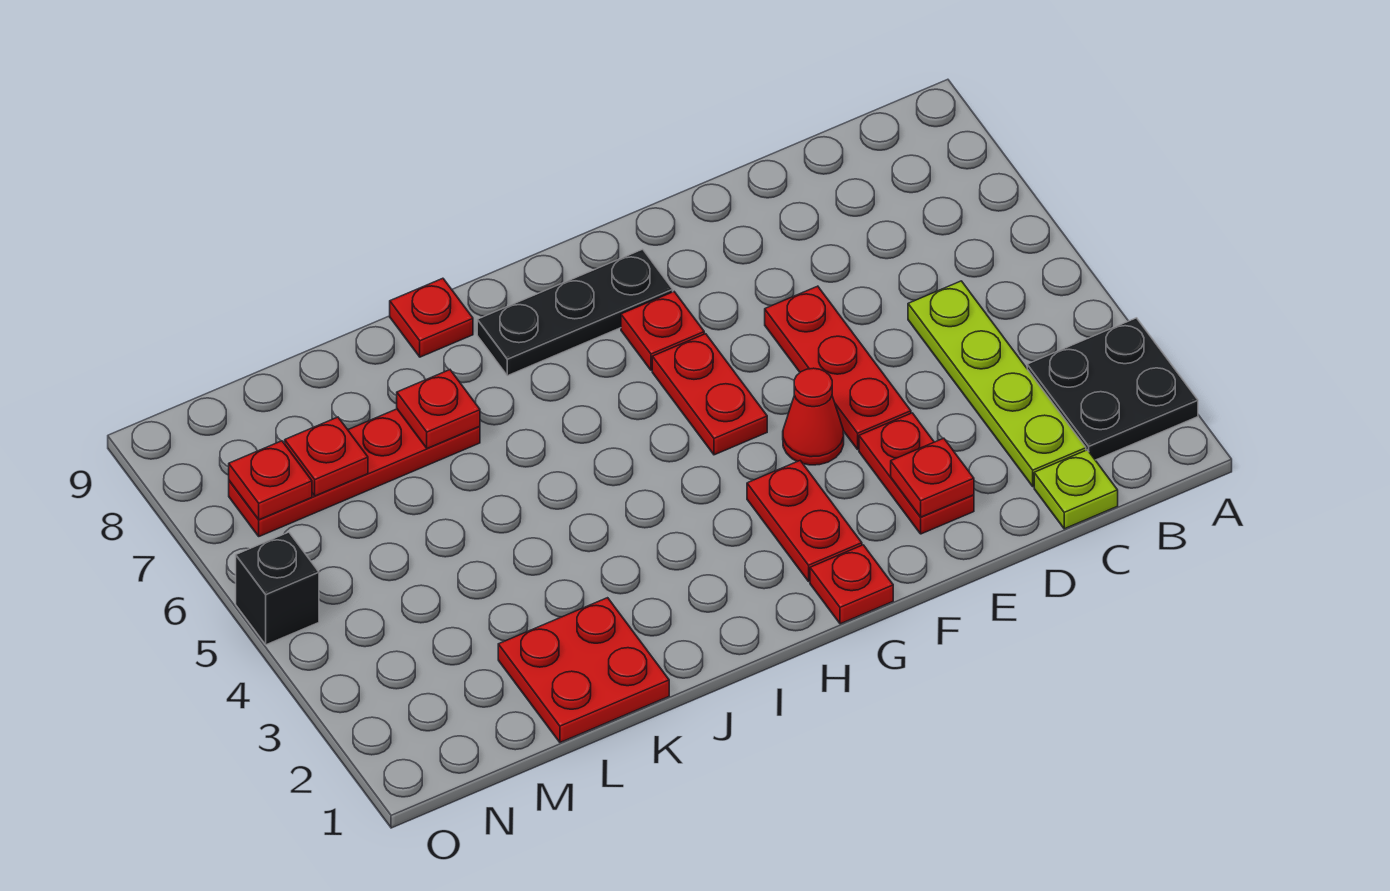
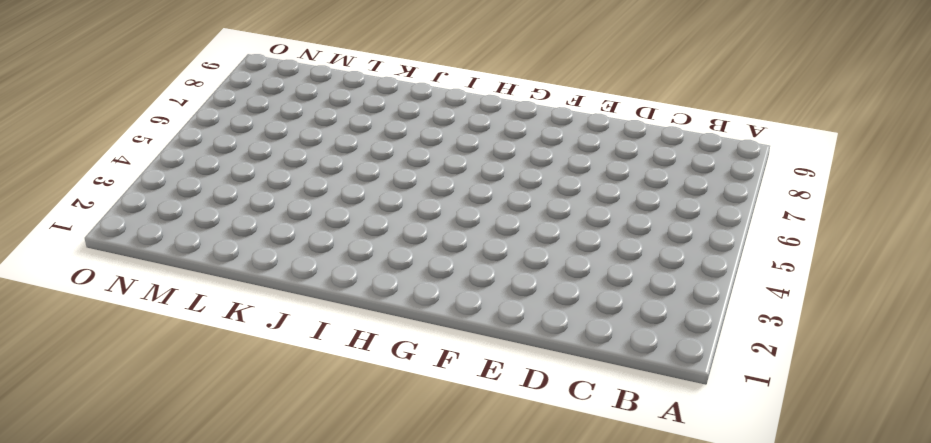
none -> black plate A2:B3 level 1
none -> lime plate C1 level 1
none -> lime plate C2:C5 level 1

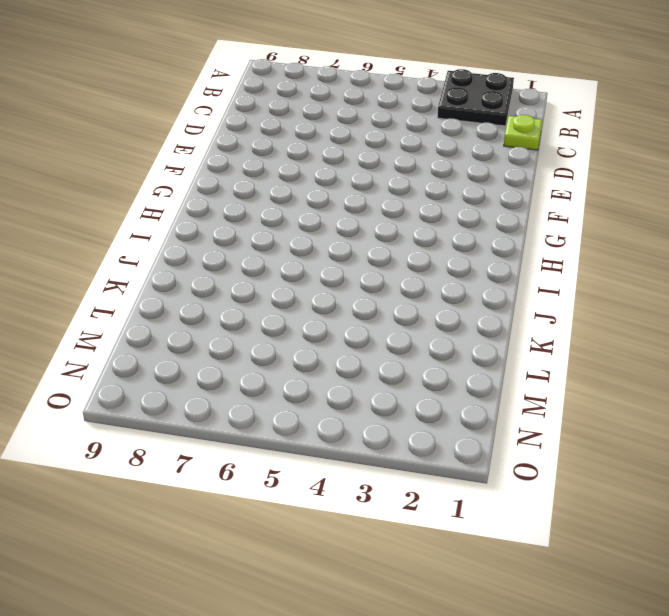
none -> lime plate C2:C5 level 1
none -> red plate E2:E3 level 1
none -> red plate E4:E6 level 1

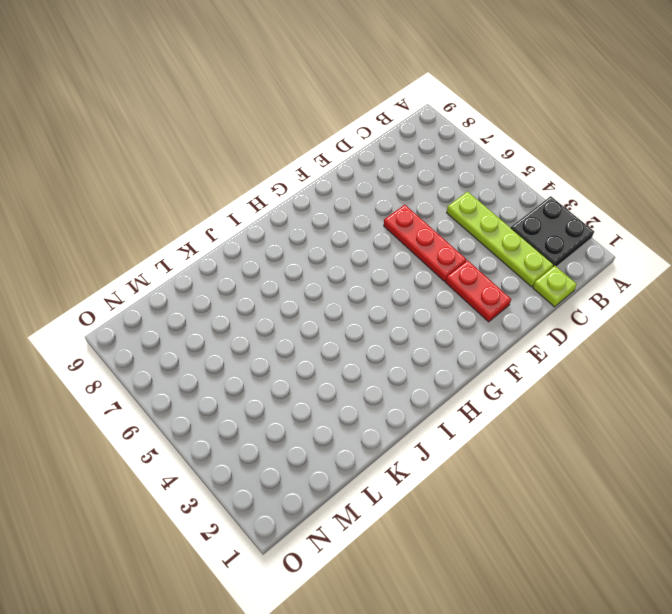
none -> red cone F4 level 1
none -> red plate G1 level 1
none -> red plate G2:G3 level 1

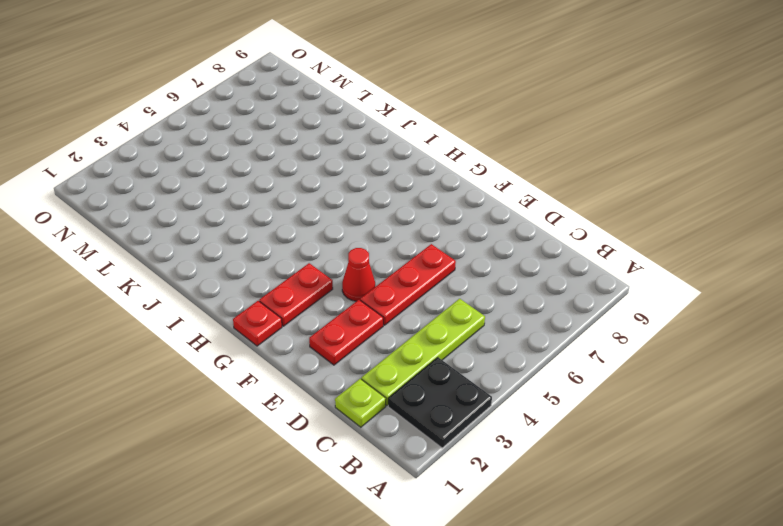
none -> red plate G5:G6 level 1
none -> red plate G7 level 1
none -> black plate G8:I8 level 1

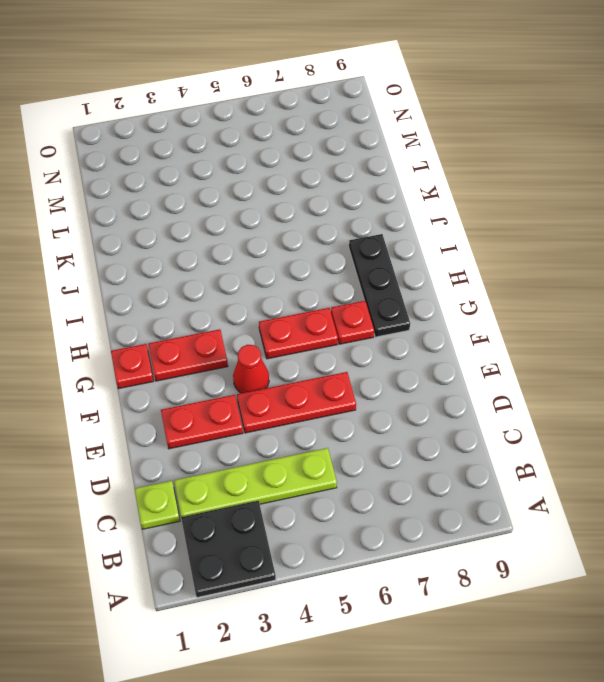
none -> red plate J9 level 1
none -> red plate K1:L2 level 1
none -> red plate K7:N7 level 1

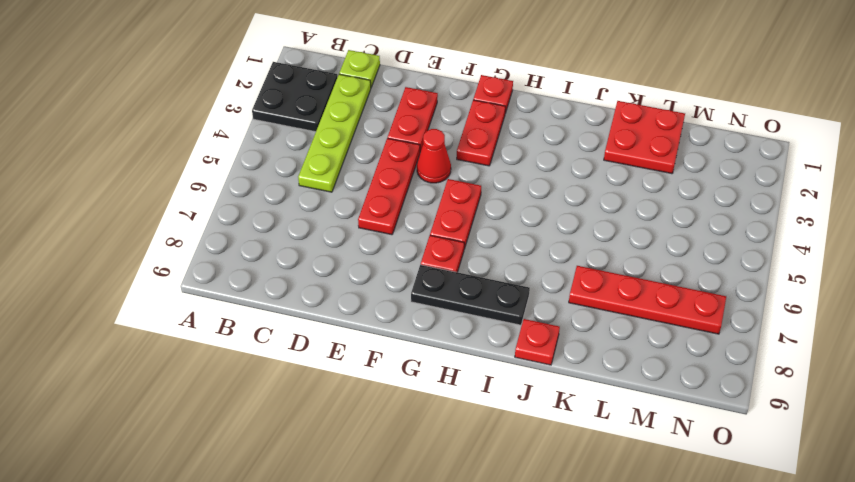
none -> black brick O5 level 1
none -> red plate E2 level 2
none -> red plate K7 level 2

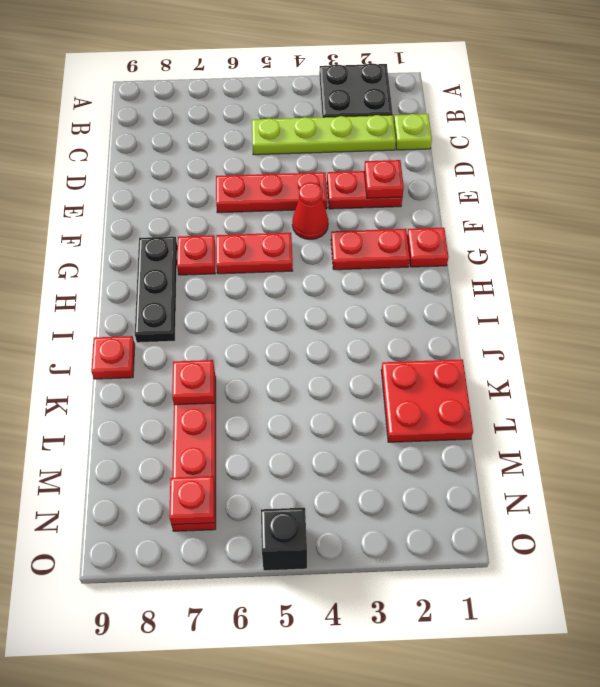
none -> red plate M7 level 2

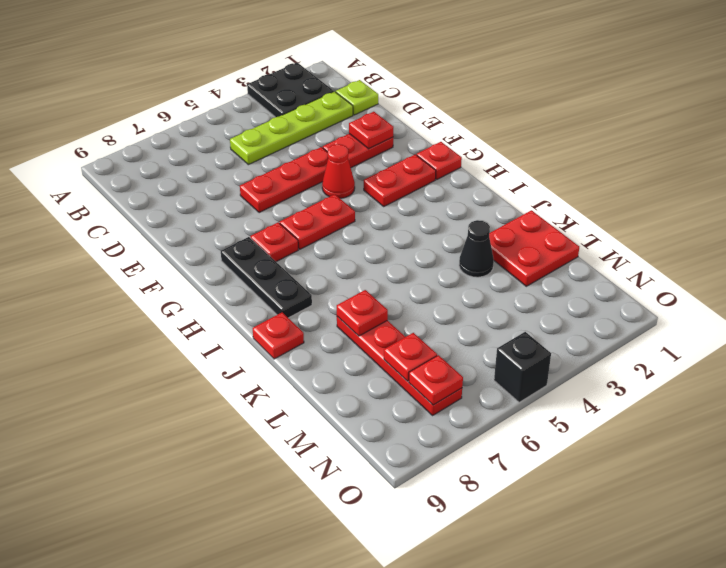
black cone K3 level 1 -> none

